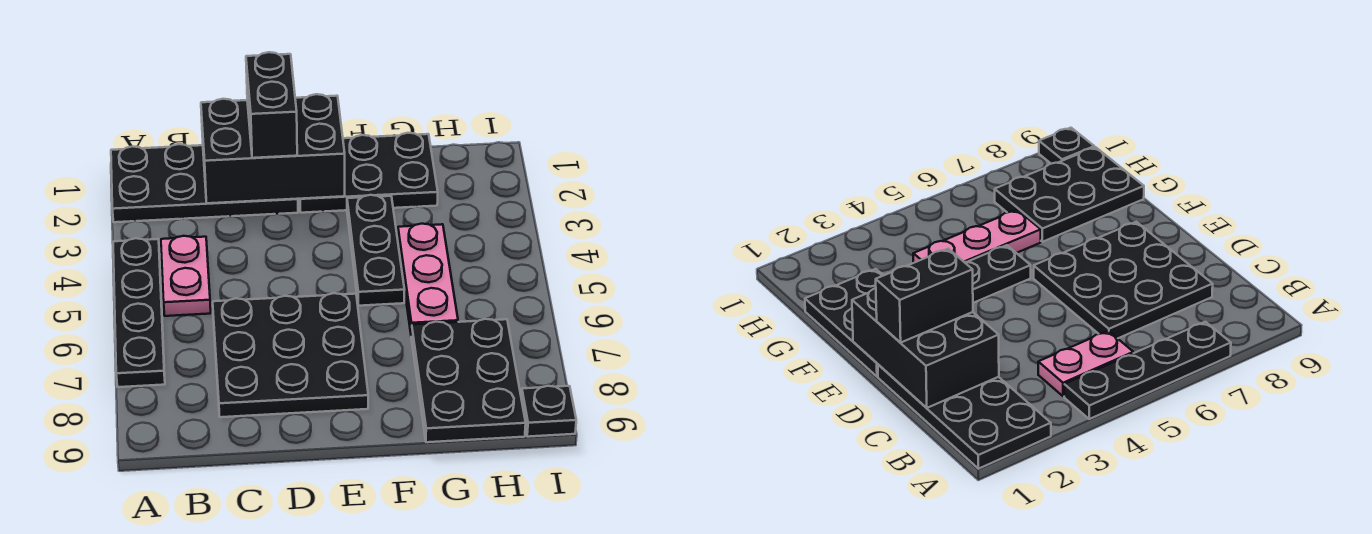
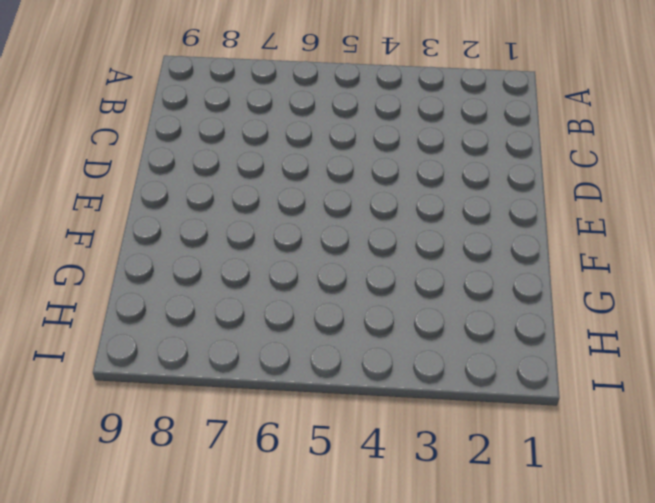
none -> black plate A1:D2 level 1
none -> black plate A4:A7 level 1

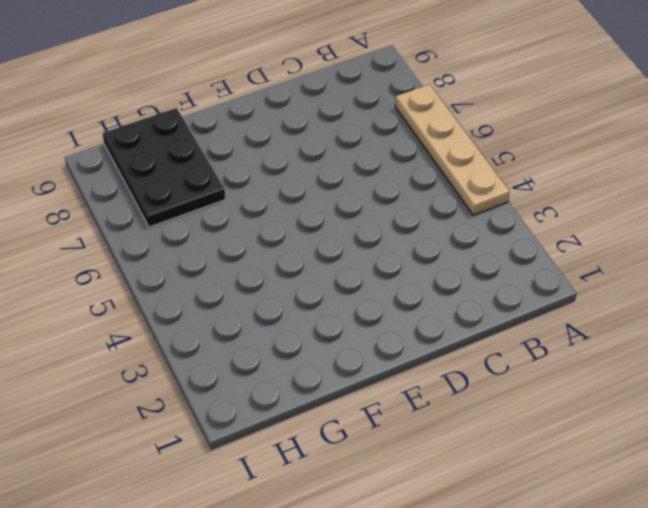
tan plate A4:A7 level 1 -> black plate A4:A7 level 1
none -> black plate A1:D2 level 1
none -> pink plate B4:B5 level 1

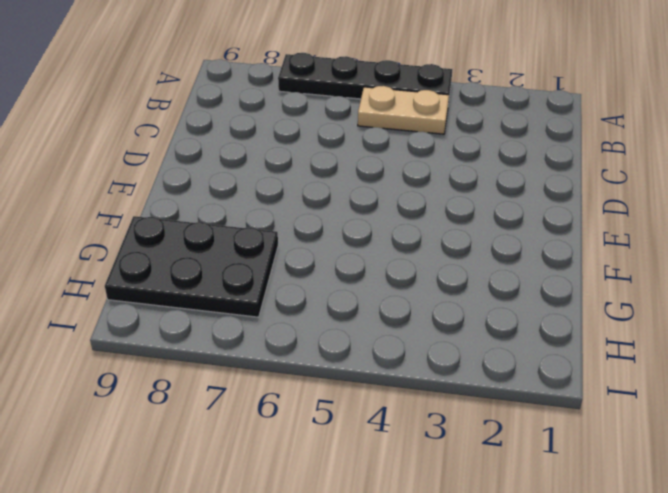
tan plate B4:B5 level 1 -> pink plate B4:B5 level 1
none -> black plate A1:D2 level 1
none -> black plate C6:E8 level 1

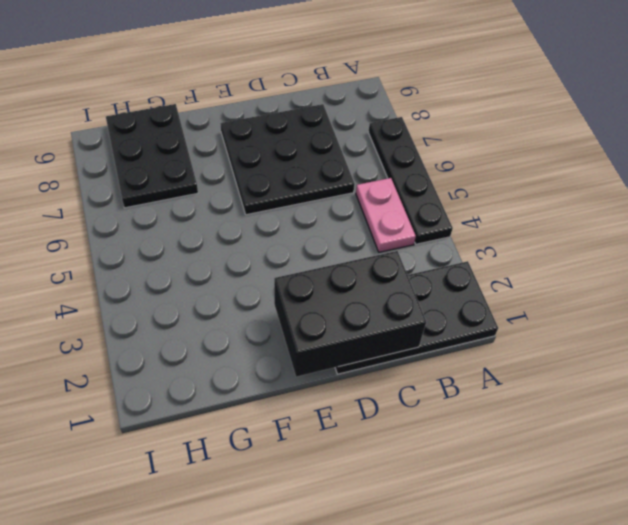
none -> black plate E1:G2 level 1
none -> black plate F3:F5 level 1

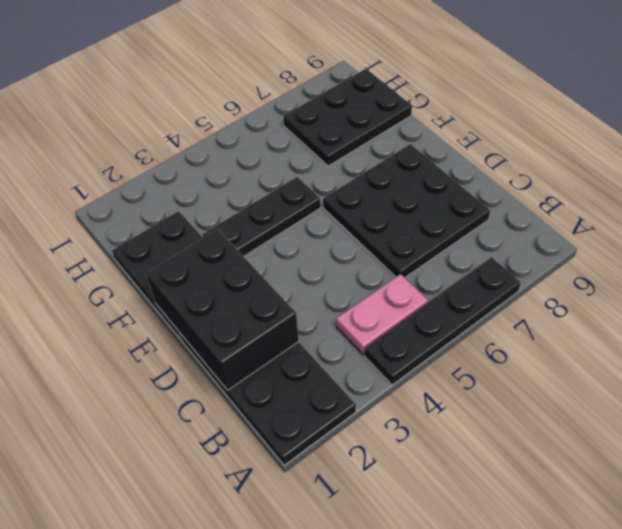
none -> pink plate G4:G6 level 1
none -> black plate I9 level 1

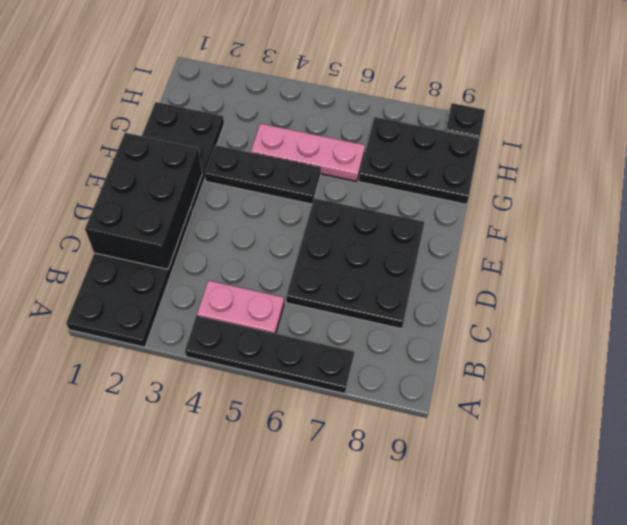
none -> black brick D1:D2 level 3

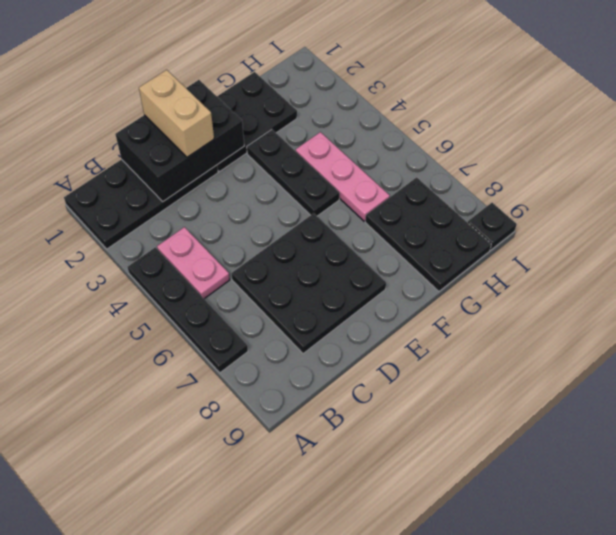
tan brick D1:D2 level 3 -> black brick D1:D2 level 3

